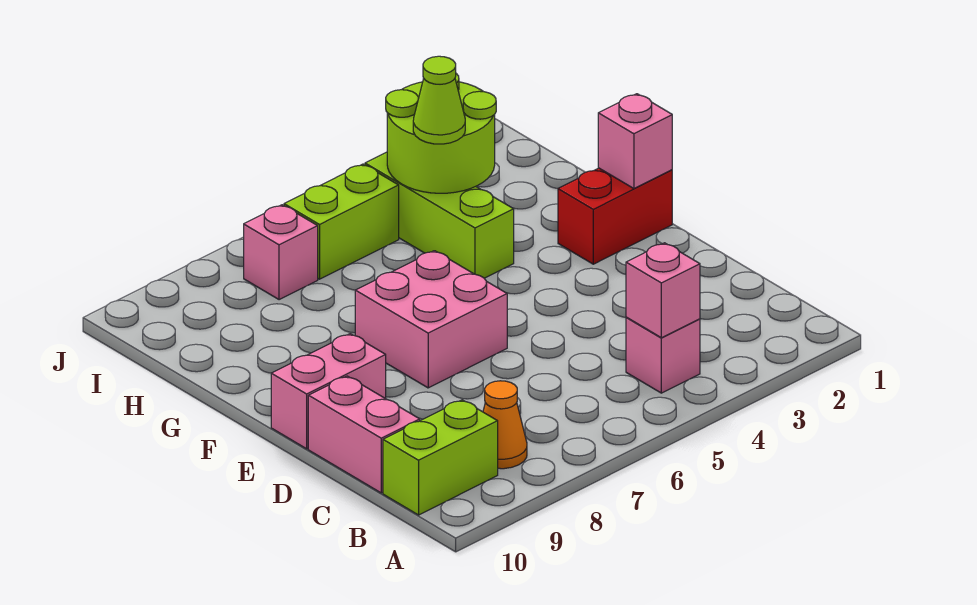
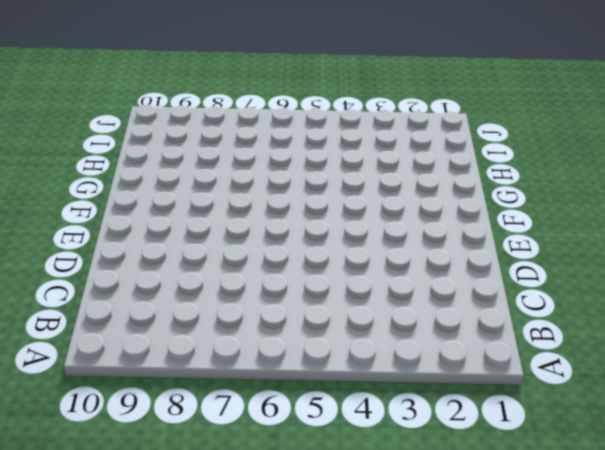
none -> pink brick B4 level 1
none -> orange cone B8 level 1
none -> lime brick B9:B10 level 1

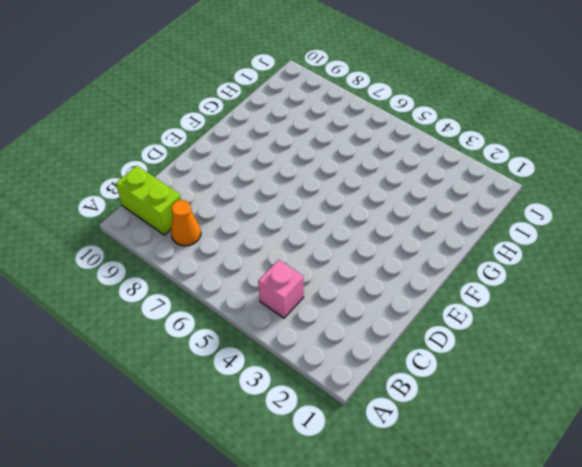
none -> pink brick C10:D10 level 1
none -> pink brick E6:F7 level 1
none -> pink brick E9:E10 level 1

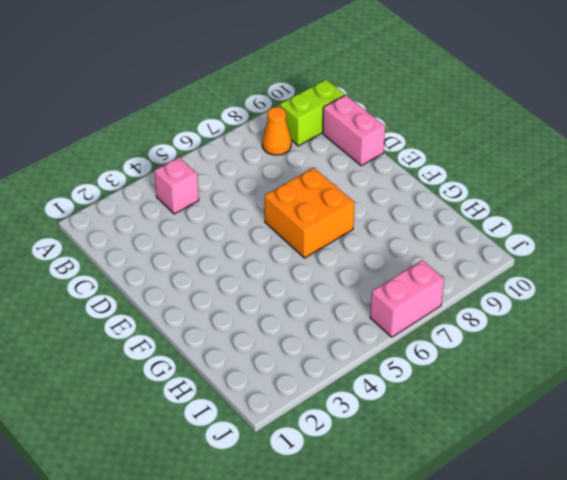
orange brick E6:F7 level 1 -> pink brick E6:F7 level 1
pink brick J6:J7 level 1 -> pink brick E9:E10 level 1
none -> red brick F1:F2 level 1
none -> lime brick G4:I4 level 1
none -> lime brick I5:I6 level 1

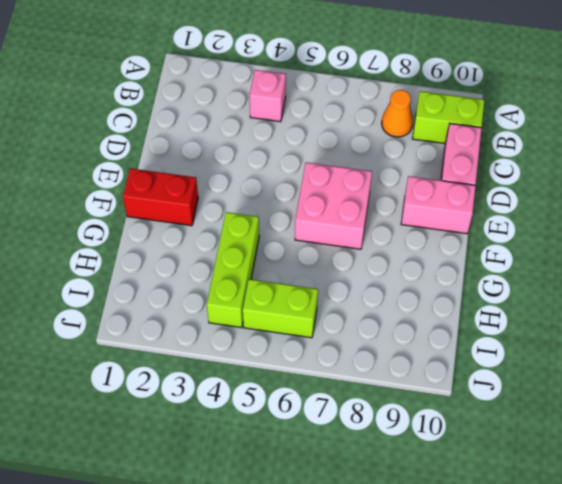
none -> pink brick I7 level 1
none -> pink brick B4 level 2
none -> pink brick F1 level 2

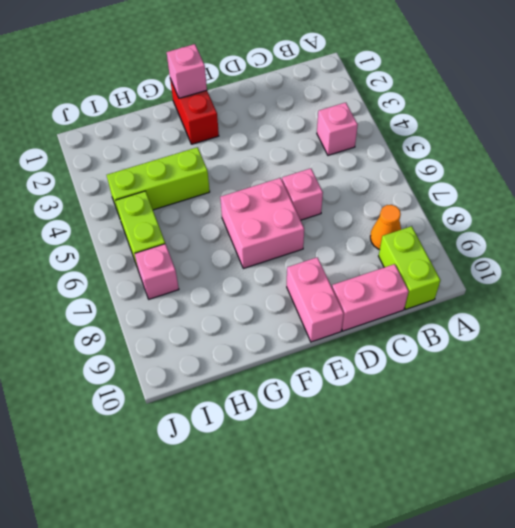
pink brick D6 level 1 -> pink brick B4 level 2
none -> lime round brick H3:I4 level 2
none -> lime cone H4 level 3

